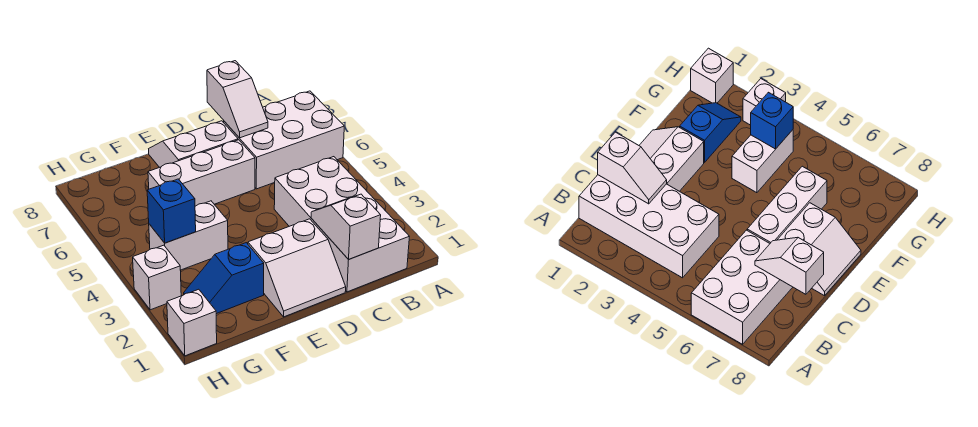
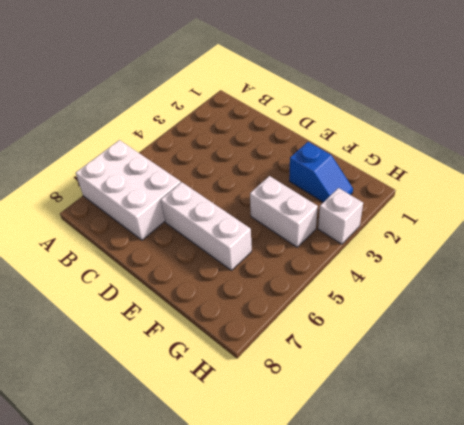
none -> white brick B1:C4 level 1
none -> white slope D1:E2 level 1 top 2
none -> white slope D7:E8 level 1 top 7

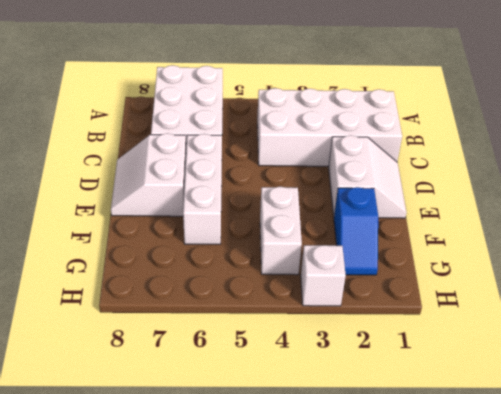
none -> white brick H1 level 1
none -> white slope C1:C2 level 2 top 1
none -> white slope C7:C8 level 2 top 8

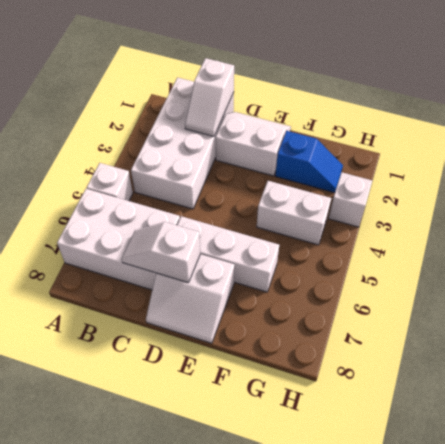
white brick A5 level 1 -> white brick H1 level 1
white slope C7:D7 level 2 top D -> white slope C7:C8 level 2 top 8
none -> blue brick G4 level 2

